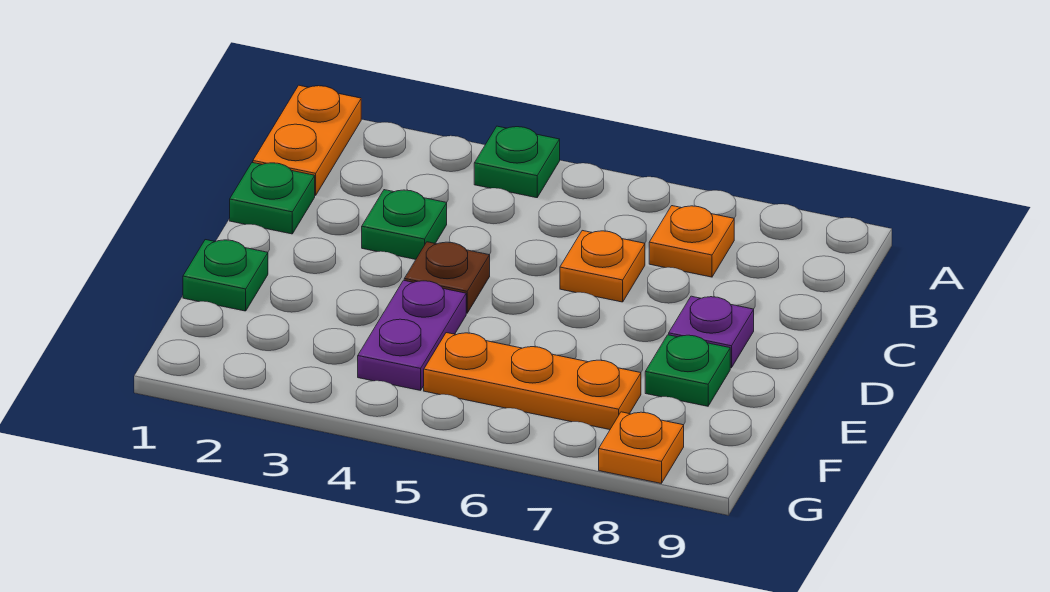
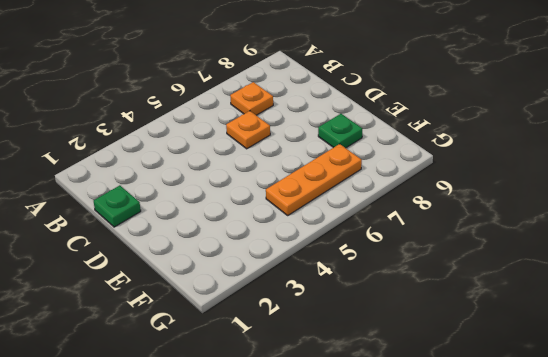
none -> orange plate A1:B1 level 1
none -> green plate A4 level 1
none -> green plate C3 level 1

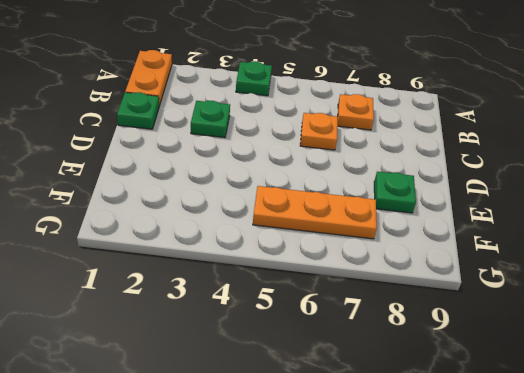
none -> brown plate D4 level 1
none -> purple plate D8 level 1
none -> green plate E1 level 1

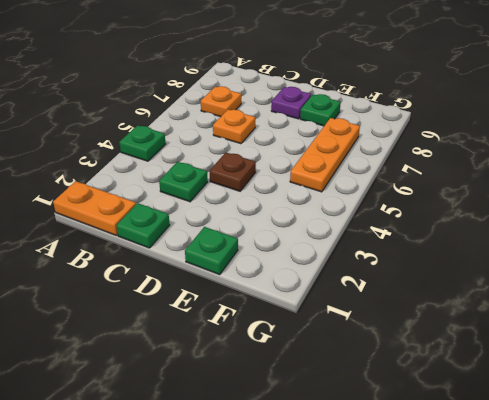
none -> purple plate E4:F4 level 1
none -> orange plate G8 level 1

